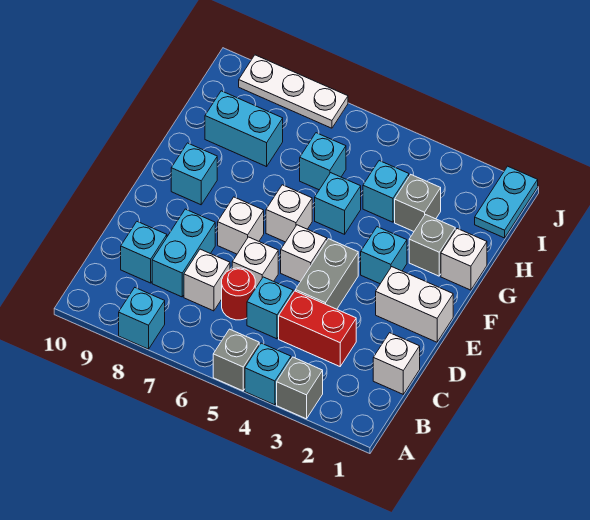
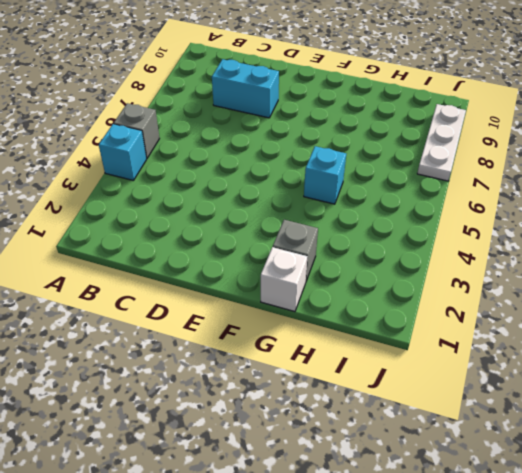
none -> grey brick A3 level 1
none -> cyan brick A8 level 1
none -> white brick C1 level 1

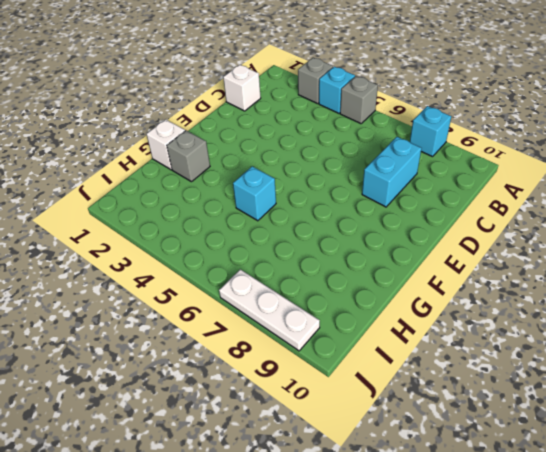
none -> red brick C3:C4 level 1
none -> cyan brick C5 level 1
none -> red round brick C6 level 1

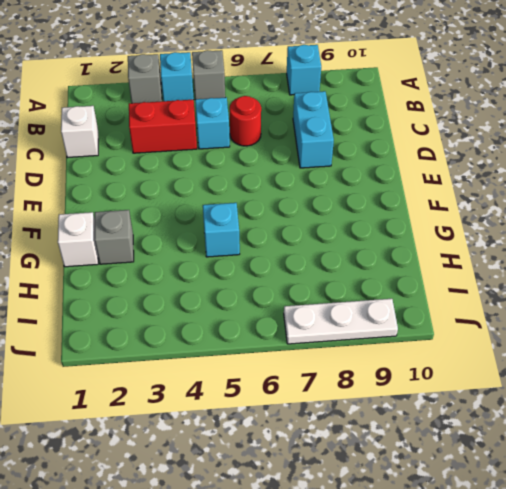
none -> white brick C7 level 1
none -> cyan brick C9 level 1
none -> grey brick D4:E4 level 1

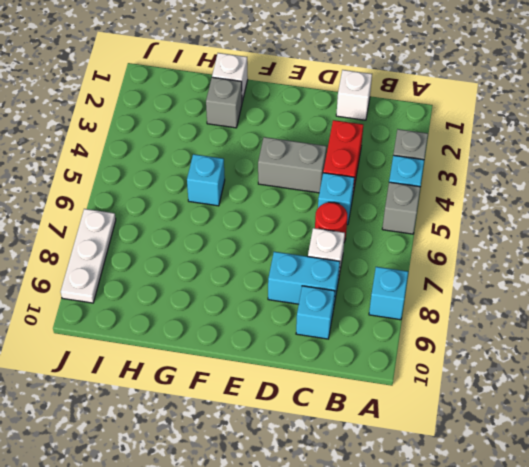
none -> white brick D6 level 1
none -> white brick E1:E2 level 1
none -> white brick E5 level 1

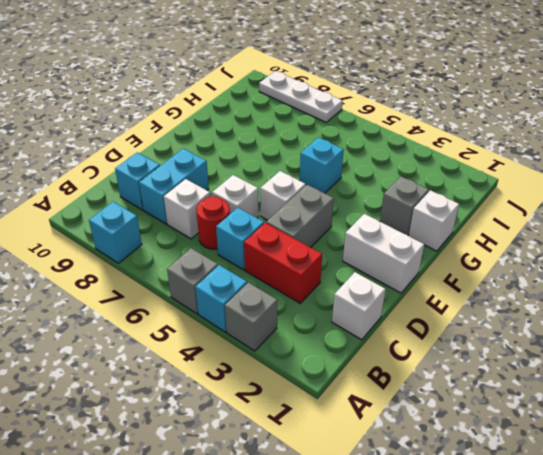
none -> white brick E7 level 1
none -> cyan brick F3 level 1
none -> white brick F6 level 1

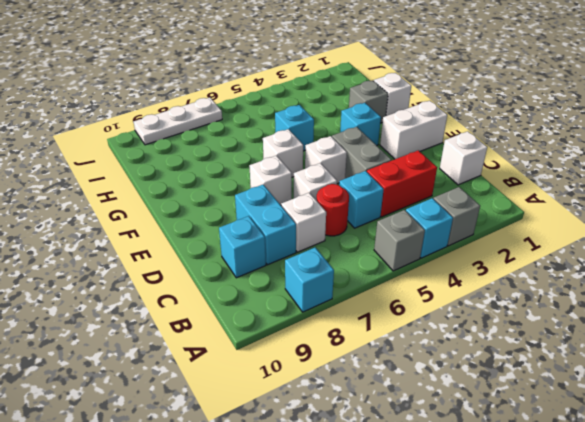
none -> cyan brick F9 level 1
none -> grey brick H3 level 1
none -> cyan brick H4 level 1

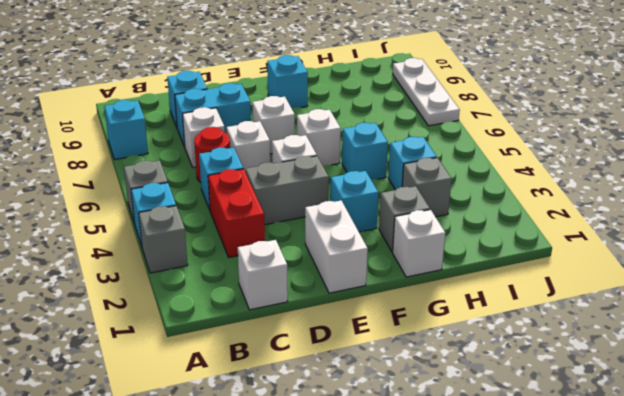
none -> cyan brick H6 level 1
none -> cyan brick H8:H9 level 1
none -> cyan plate I1:J1 level 1

